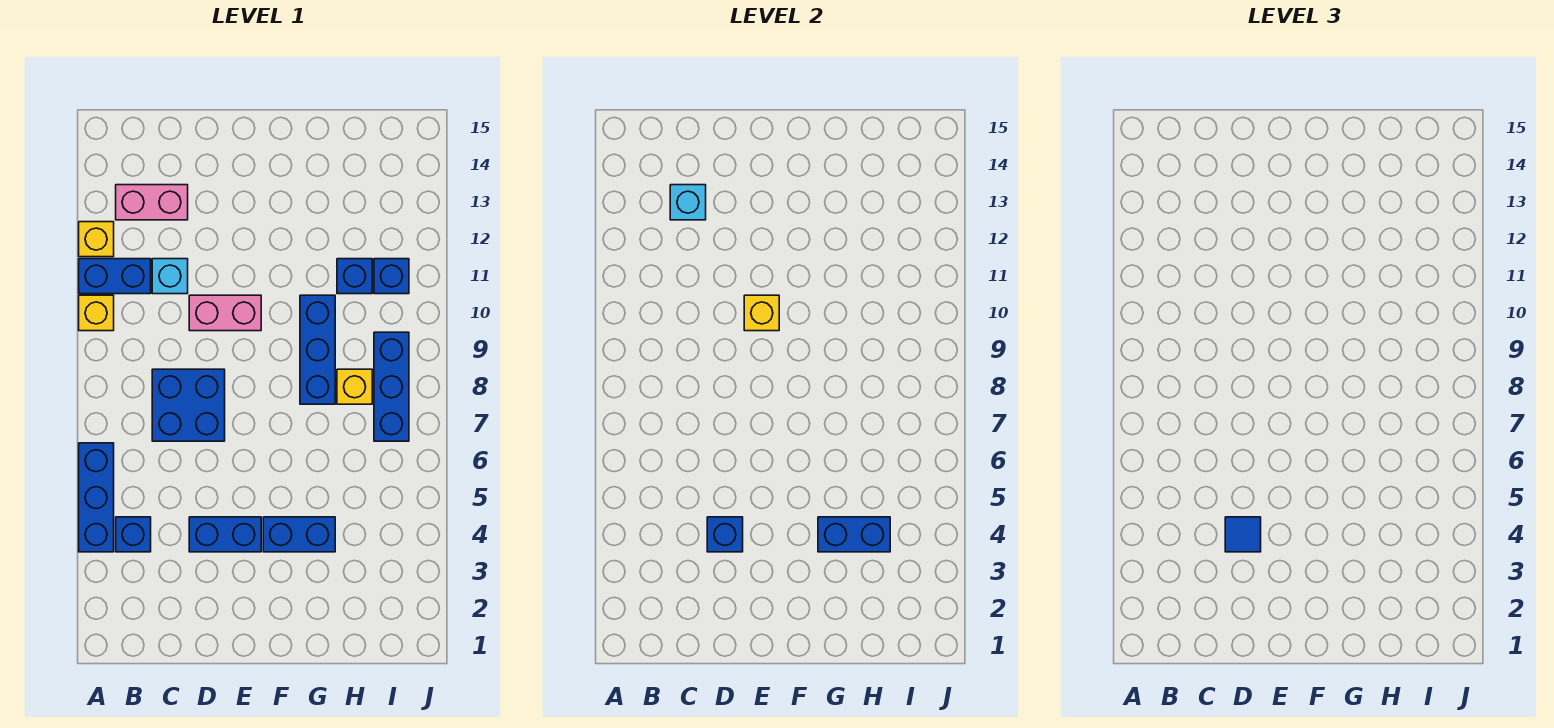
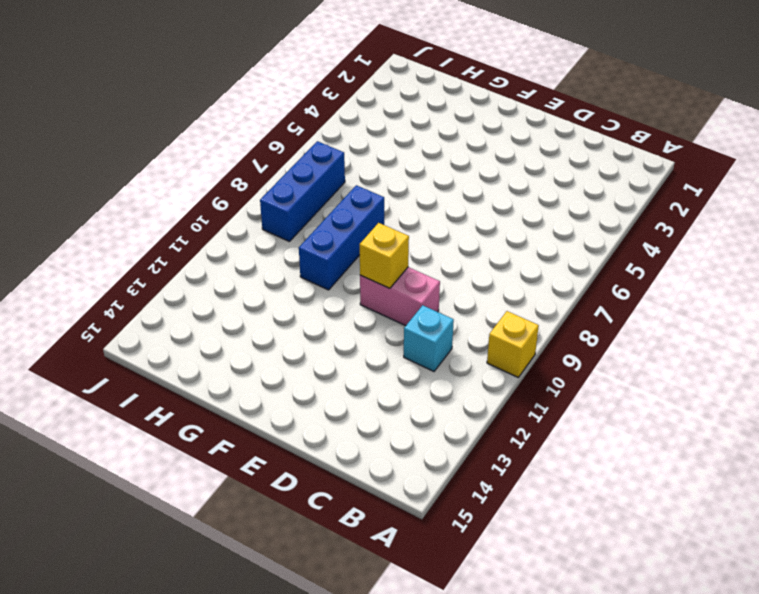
none -> blue brick A4:A6 level 1
none -> blue brick A11:B11 level 1
none -> yellow brick A12 level 1

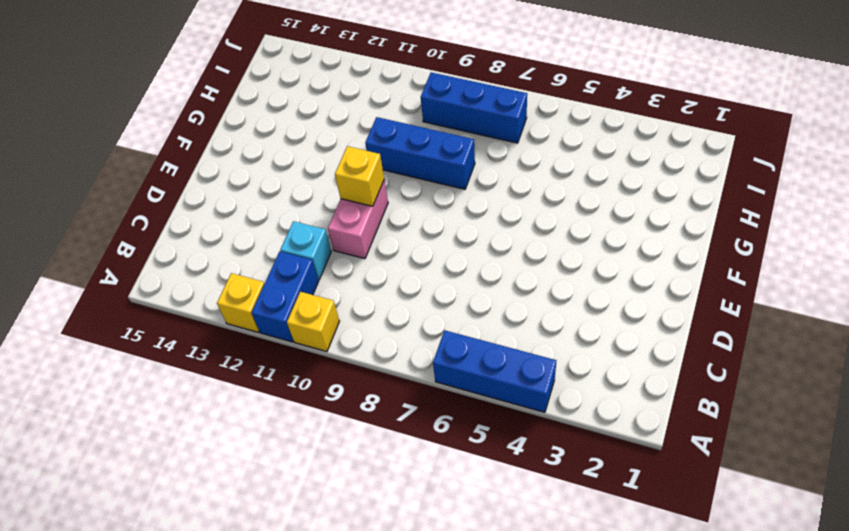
none -> blue brick B4 level 1
none -> pink brick B13:C13 level 1
none -> blue brick C7:D8 level 1

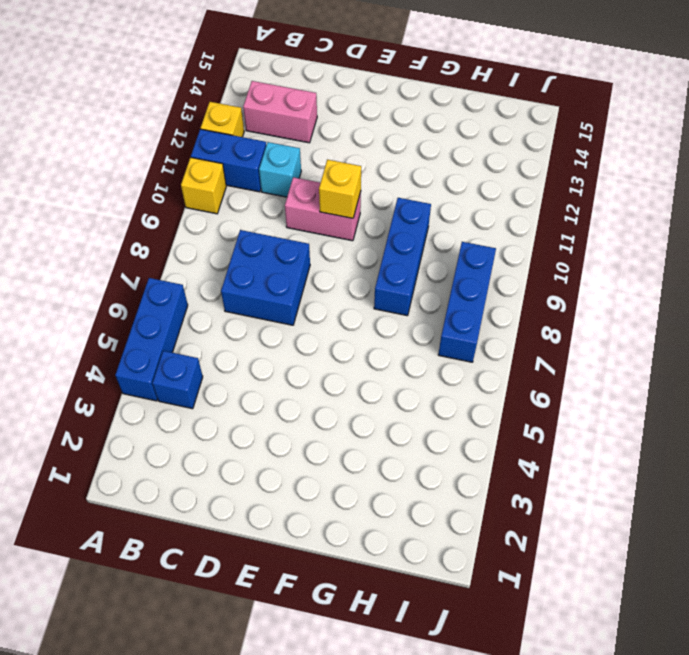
none -> blue brick D4:E4 level 1
none -> blue brick F4:G4 level 1
none -> yellow brick H8 level 1

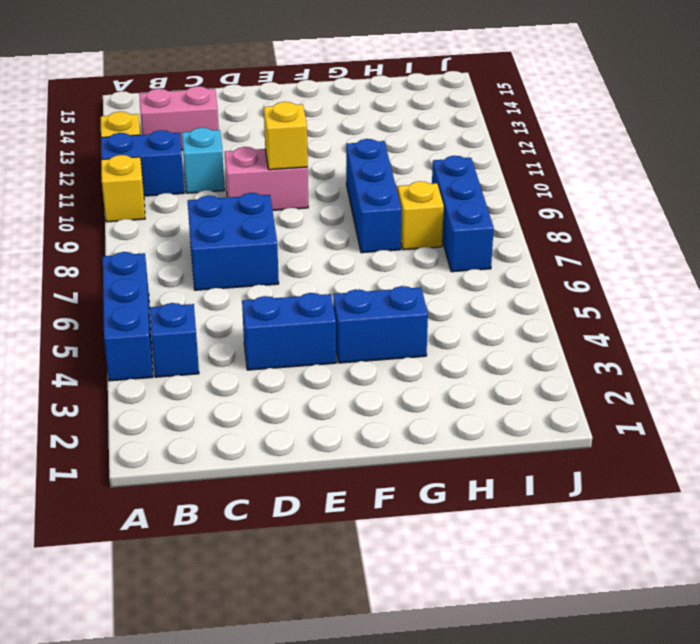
none -> blue brick H11 level 1
none -> blue brick I11 level 1
none -> cyan brick C13 level 2

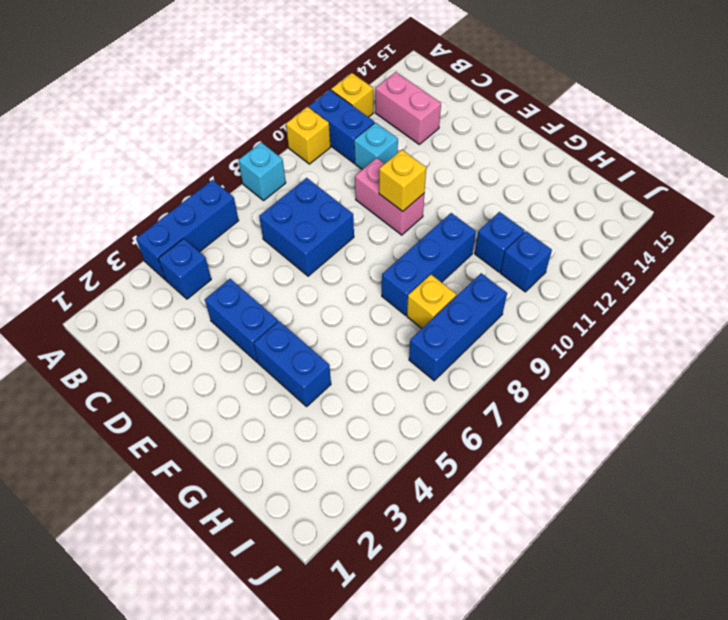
cyan brick A8 level 1 -> cyan brick C13 level 2
none -> blue brick D4 level 2
none -> blue brick G4:H4 level 2
none -> blue tile D4 level 3

